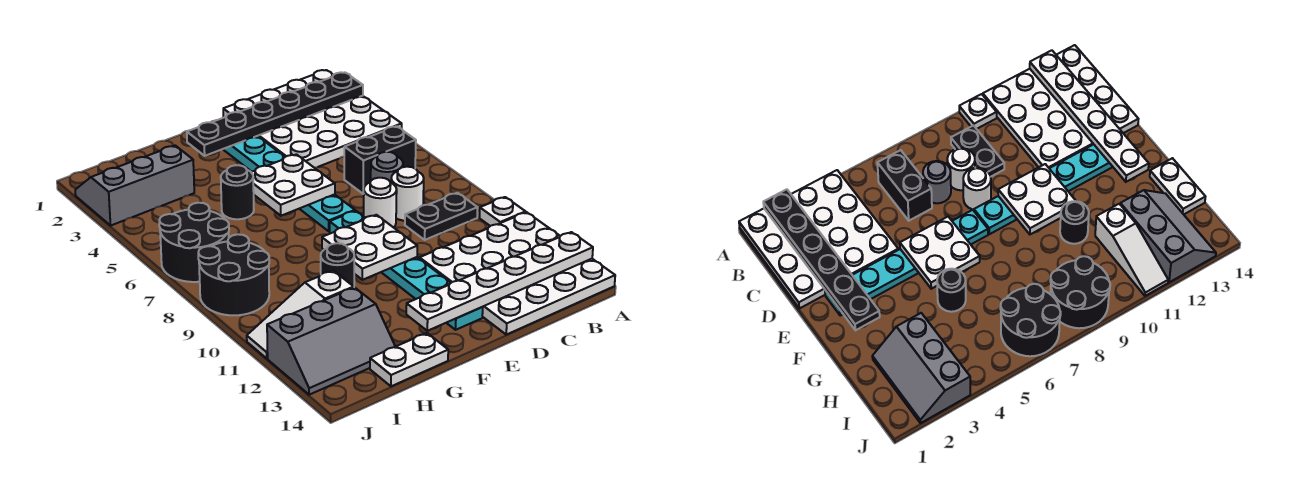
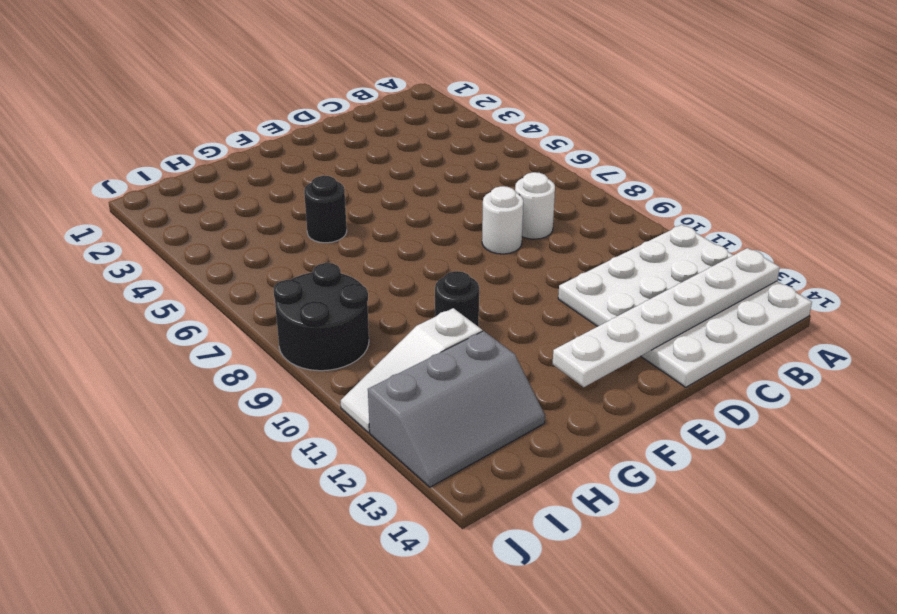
none -> white plate A1:D4 level 1
none -> white plate A10 level 1
none -> black brick B6:C6 level 1

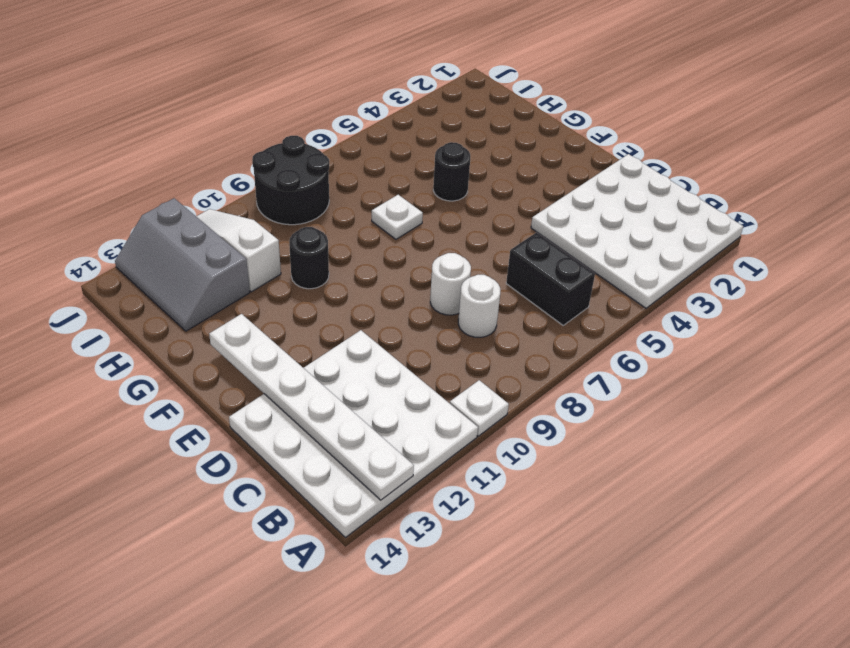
white plate G7 level 1 -> none
none -> black plate B9:C9 level 1
none -> grey round brick C7 level 1
none -> cyan plate E2:E7 level 1

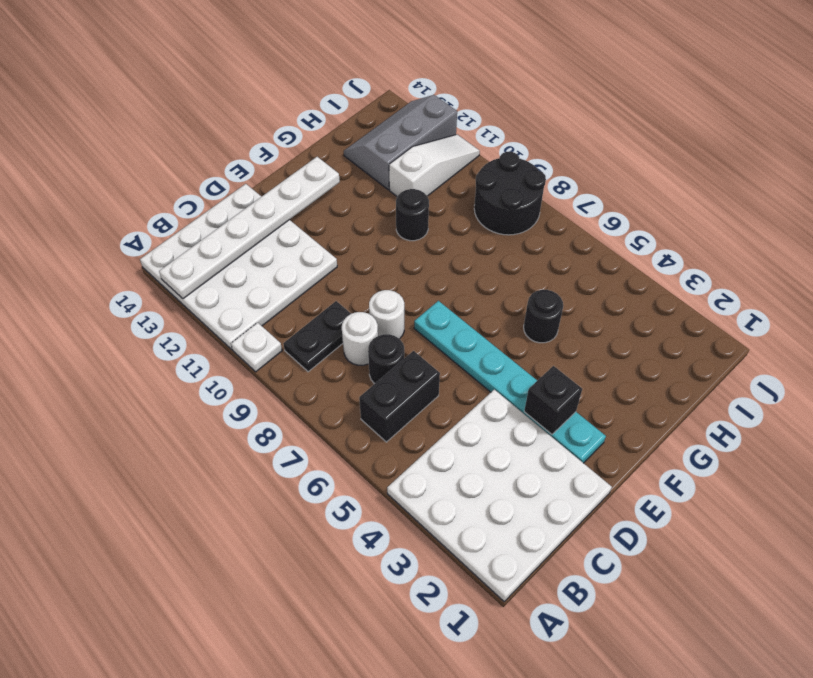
black round brick C7 level 1 -> grey round brick C7 level 1
black brick E3 level 2 -> none
none -> cyan plate E8:E13 level 1
none -> white plate G14:H14 level 1
none -> grey slope H2:J3 level 1 top 3

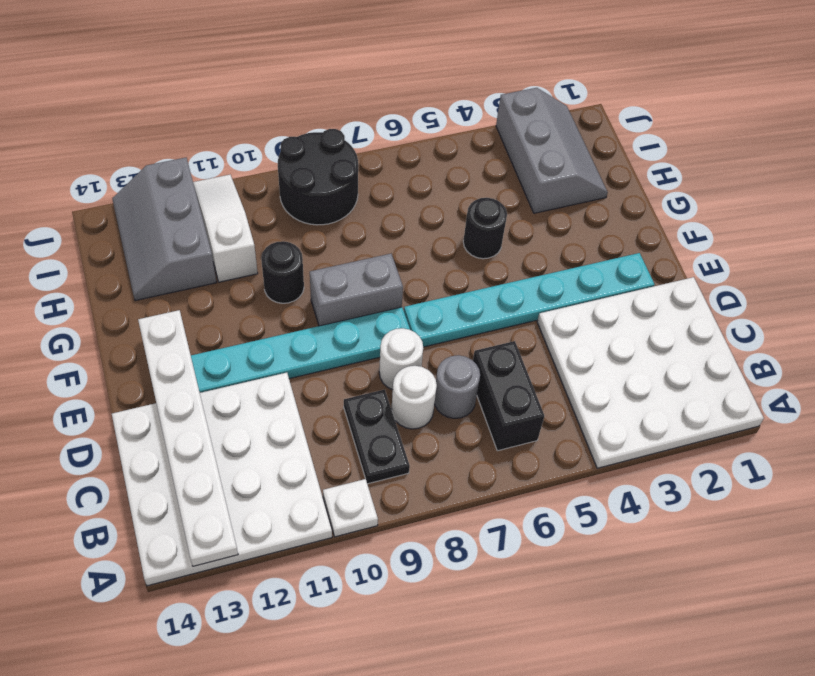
grey brick F8:F9 level 1 -> none
none -> white plate G14:H14 level 1
none -> black round brick I6:J7 level 1
none -> black plate A2:F2 level 2

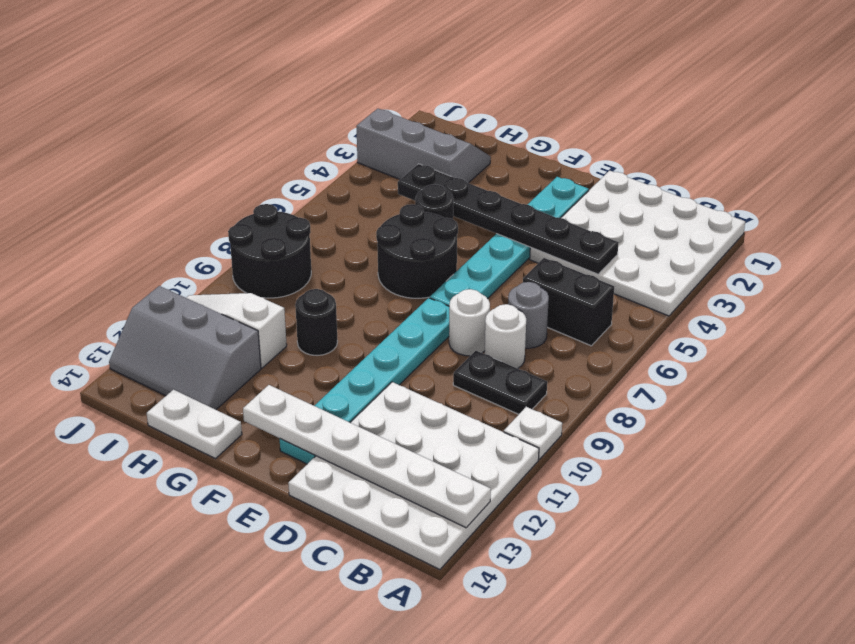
black plate C4:H4 level 2 -> black plate A2:F2 level 2
black round brick F6:G7 level 1 -> black round brick I6:J7 level 1
none -> white plate E5:F6 level 2
none -> white plate E9:F10 level 2

